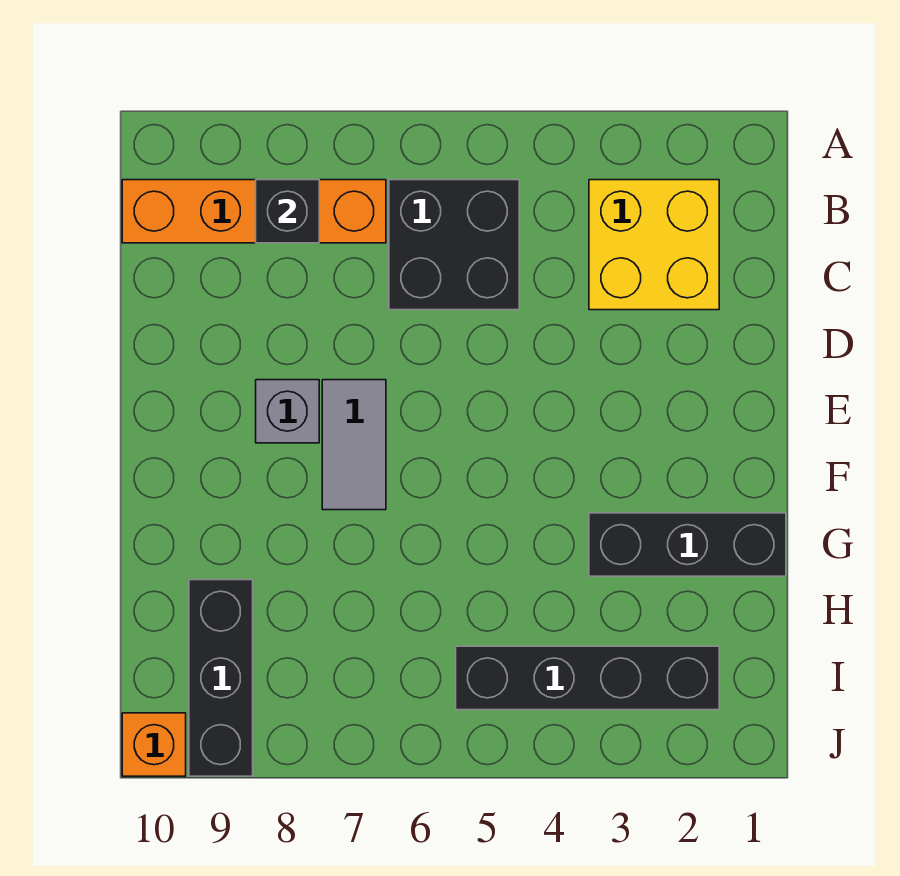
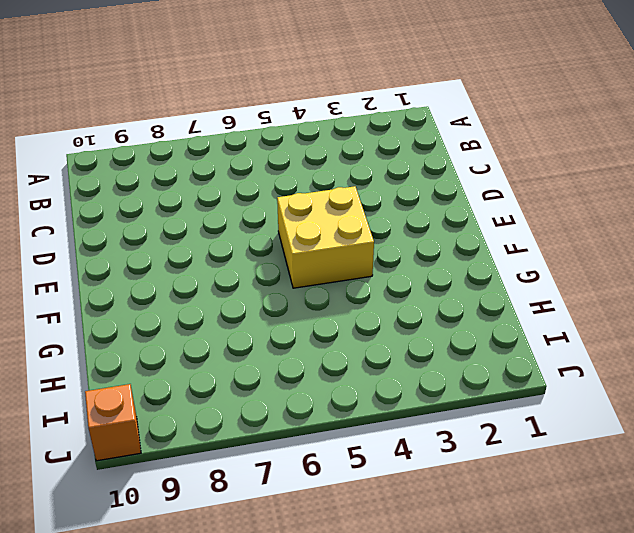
yellow brick E4:F5 level 1 -> yellow brick B2:C3 level 1
none -> black brick B5:C6 level 1
none -> orange brick B7:B10 level 1

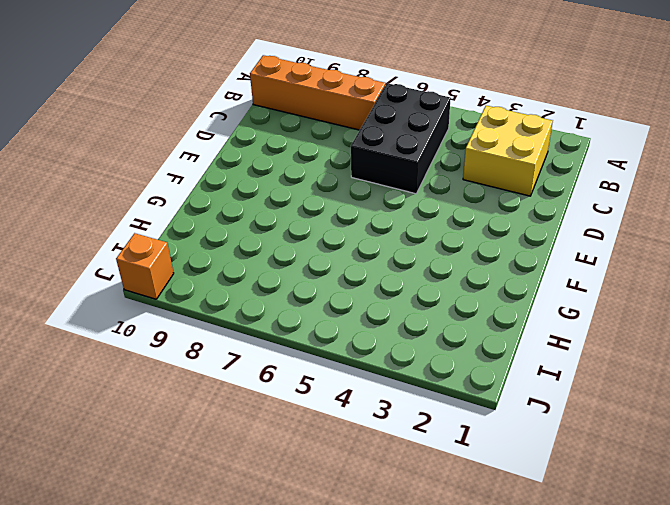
black brick B5:D6 level 1 -> black brick B5:C6 level 1
none -> grey tile E7:F7 level 1
none -> grey brick E8 level 1

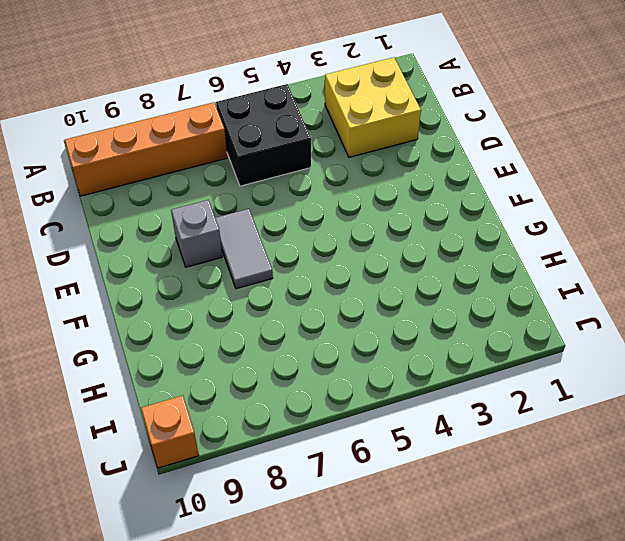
none -> black brick G1:G3 level 1
none -> black brick H9:J9 level 1

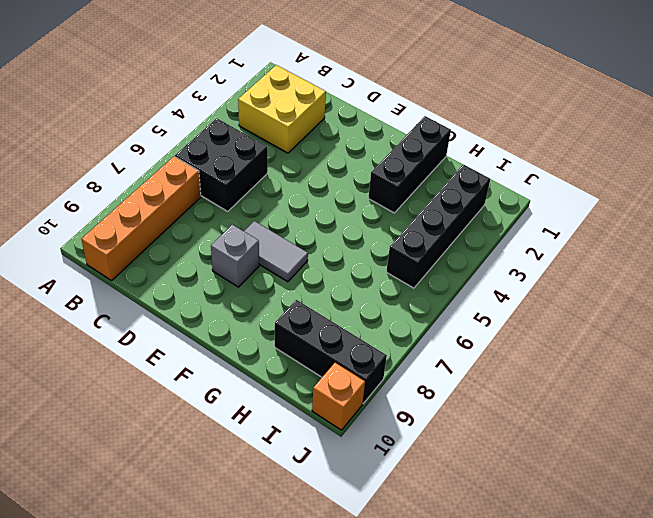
none -> black brick B8 level 2

